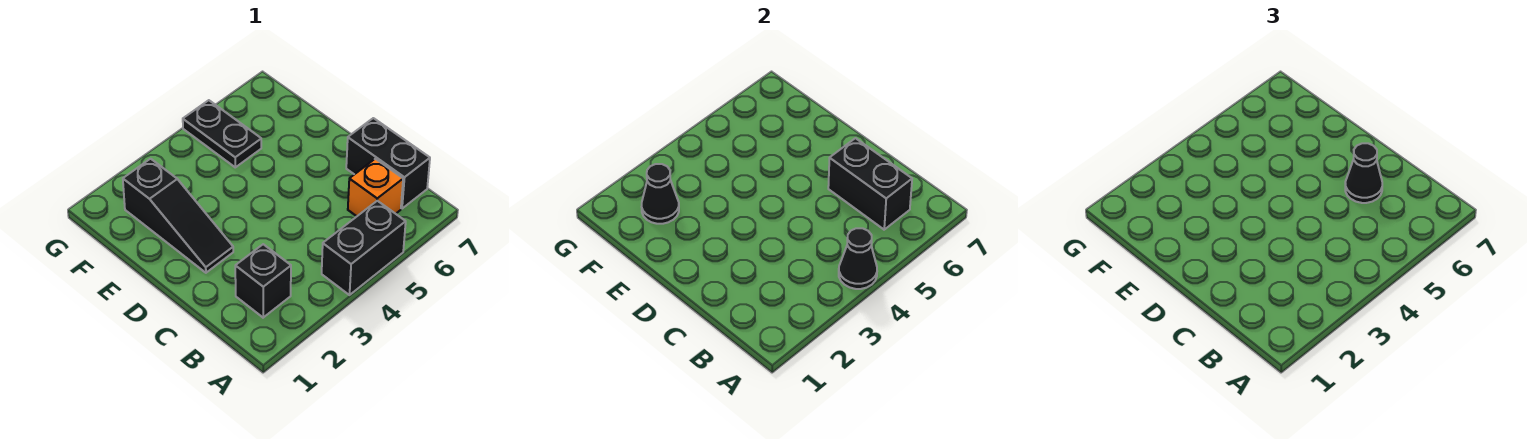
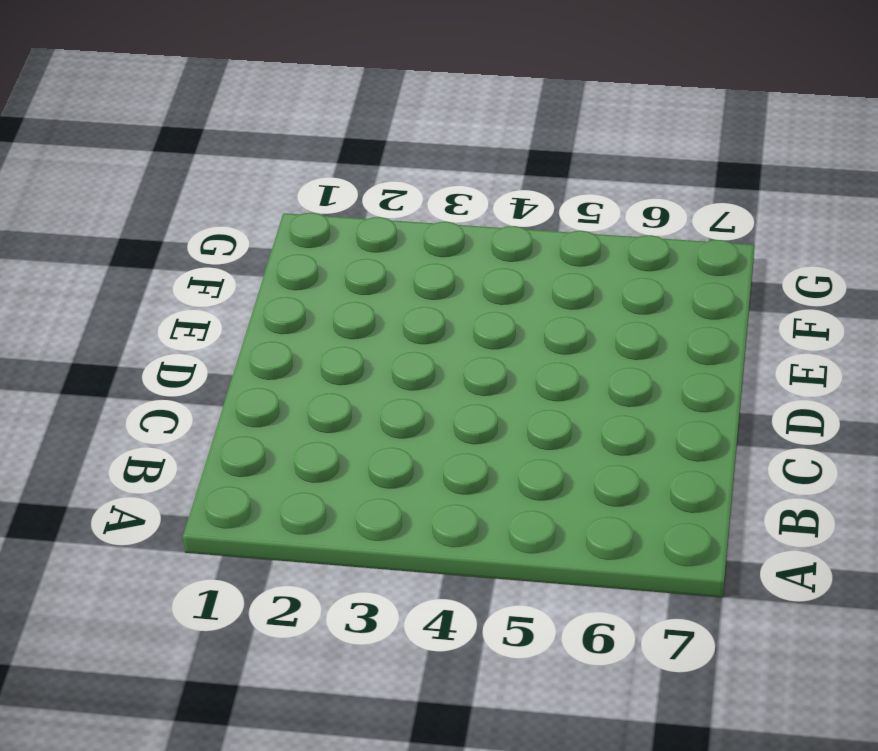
none -> black brick A4:A5 level 1
none -> black brick B2 level 1

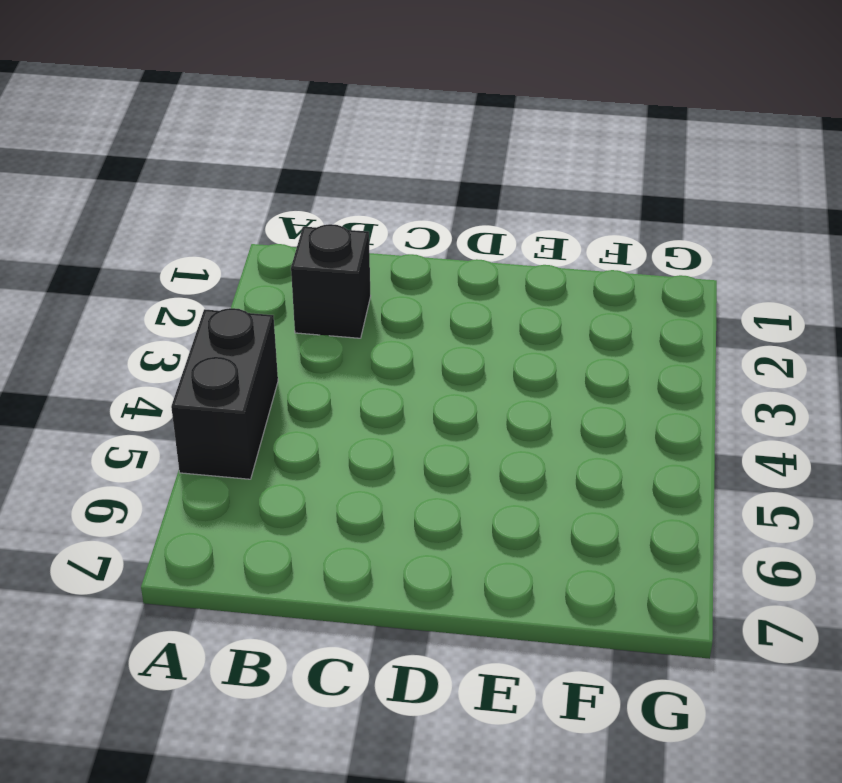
none -> orange brick B6 level 1
none -> black brick B7:C7 level 1

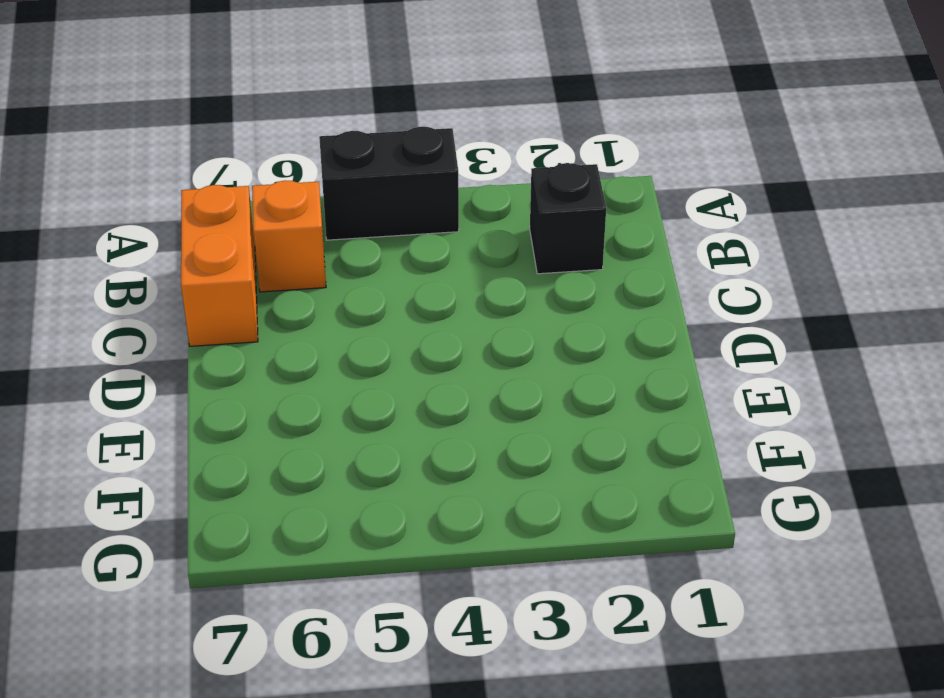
orange brick B7:C7 level 1 -> black brick B7:C7 level 1
none -> black slope D2:F2 level 1 top F
none -> black plate F5:G5 level 1

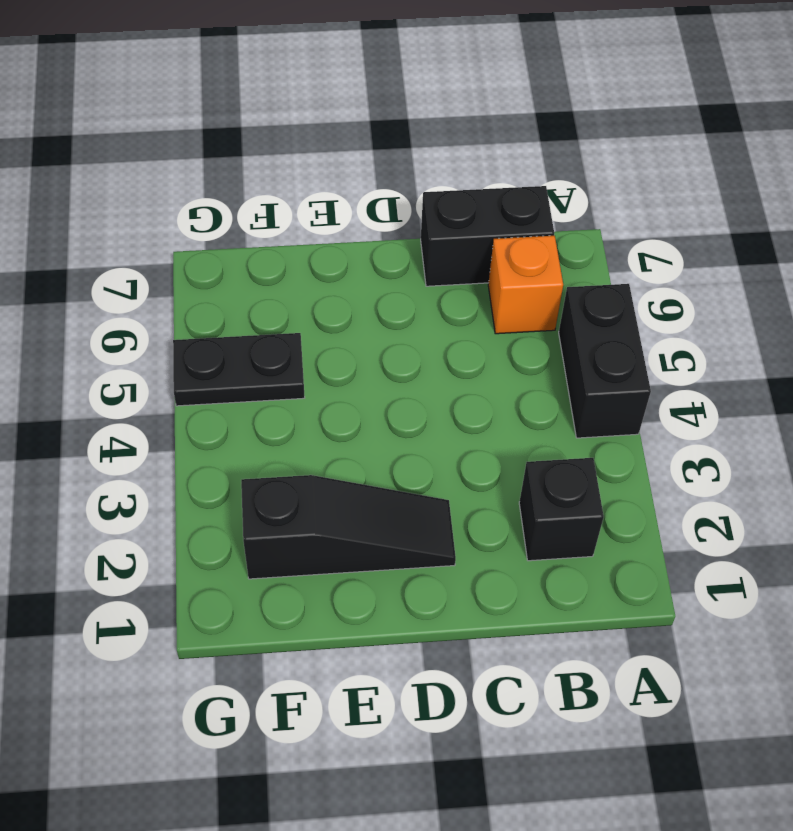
none -> black cone A4 level 2
none -> black brick B6:C6 level 2

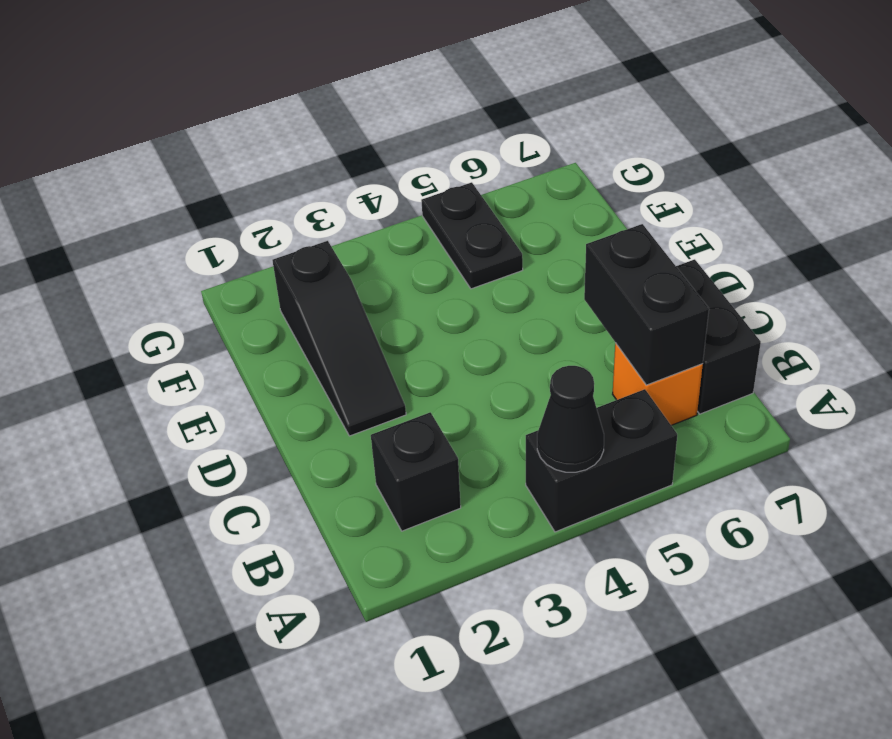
none -> black cone F2 level 2
none -> black cone C6 level 3

